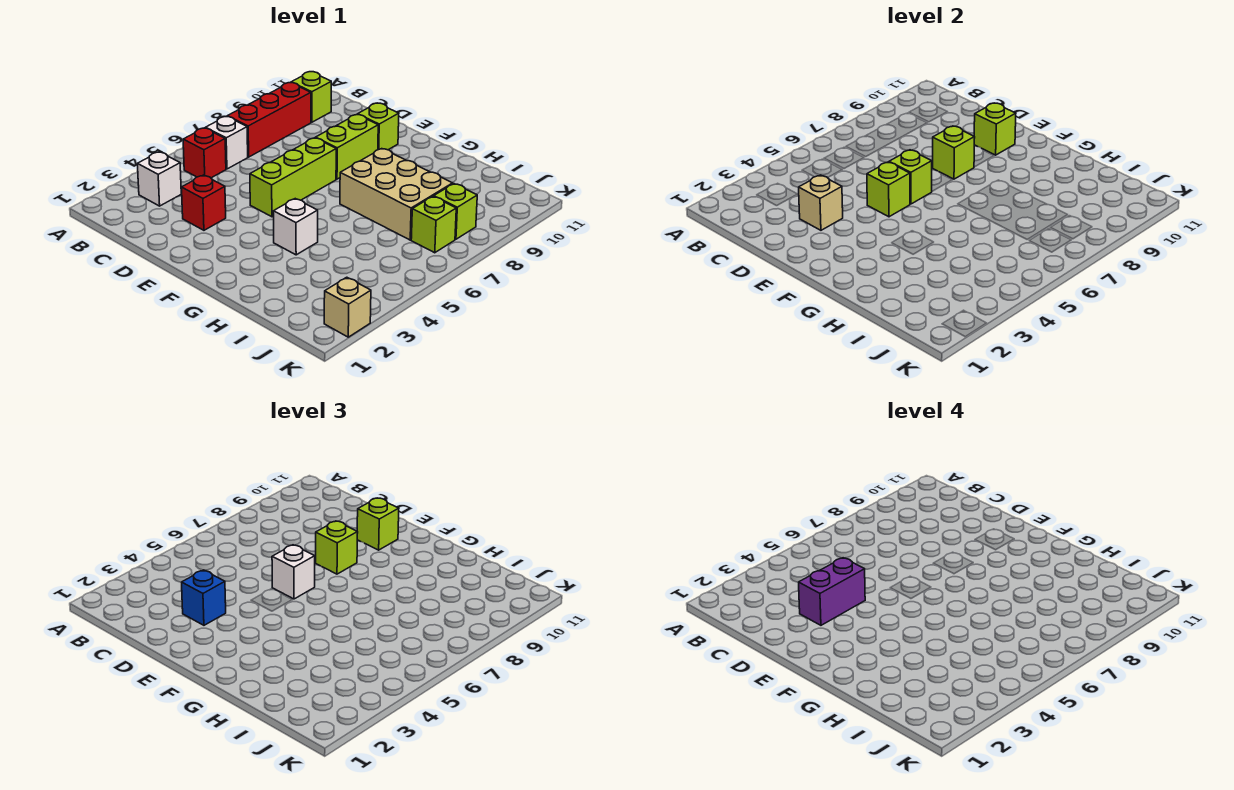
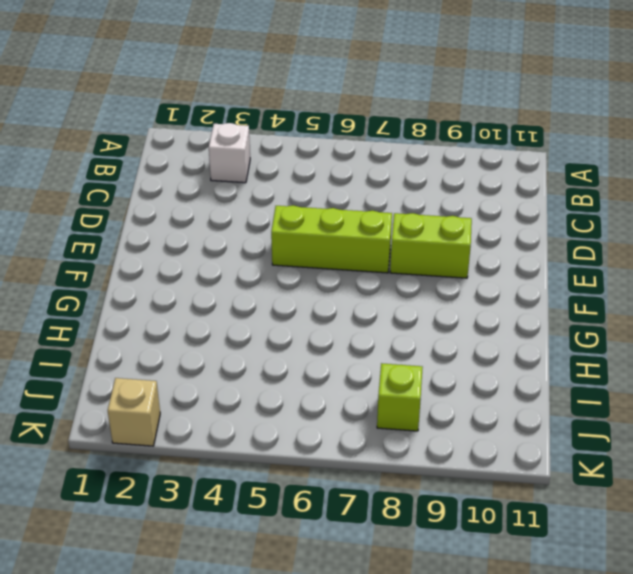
none -> red brick B5 level 1
none -> white brick B6 level 1
none -> red brick B7:B9 level 1

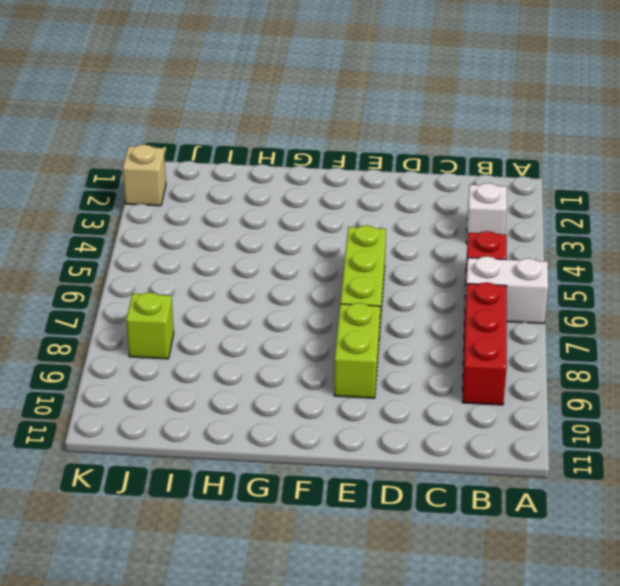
white brick A6:B6 level 1 -> white brick B6 level 1
none -> lime brick B10 level 1
none -> red brick D3 level 1
none -> lime brick E10 level 1

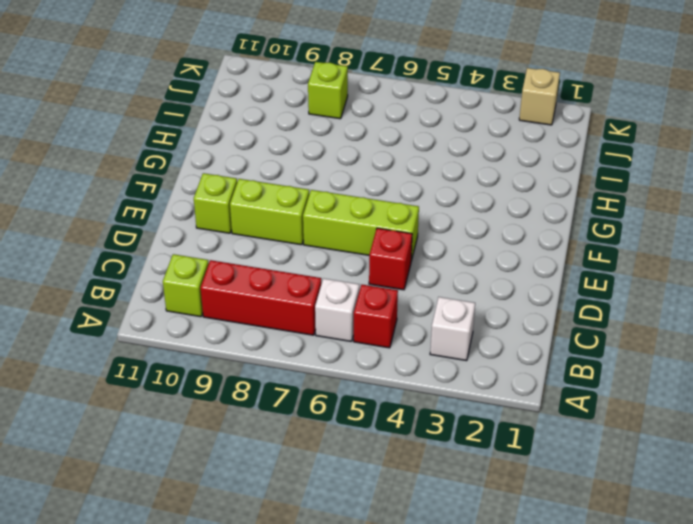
red brick D5 level 1 -> red brick D3 level 1
none -> white brick G4 level 1
none -> tan brick G7:I8 level 1
none -> lime brick J7 level 1

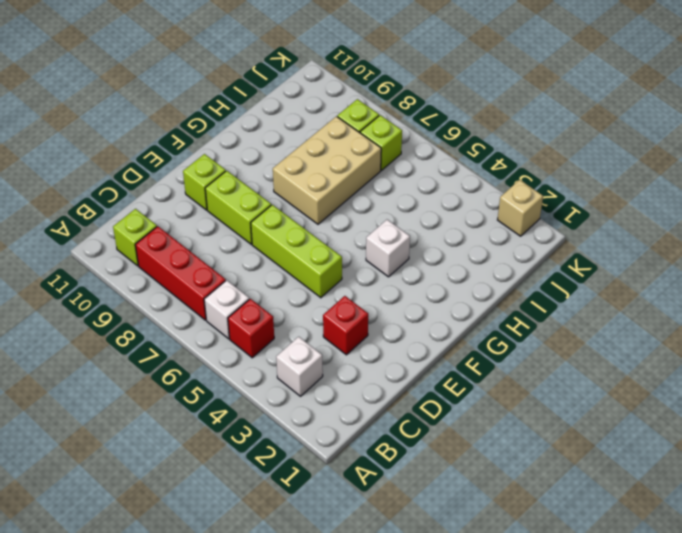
none -> tan brick D3 level 2
none -> lime brick E5 level 2
none -> lime brick E6 level 2

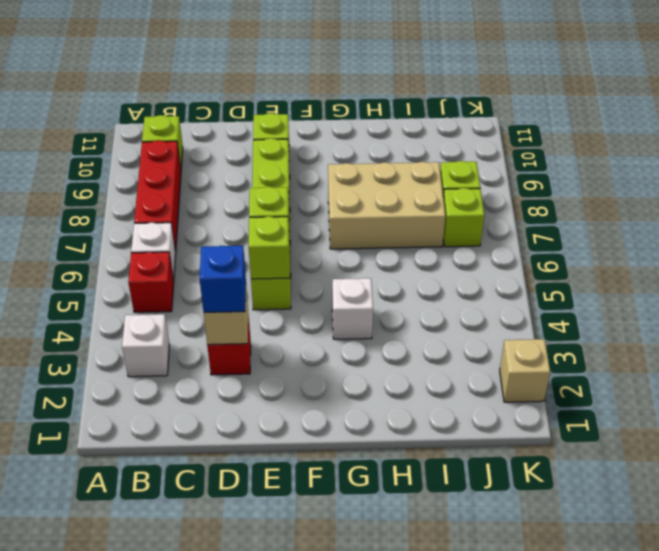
none -> lime brick E8 level 2
none -> lime brick E10 level 2
none -> white brick E6 level 3

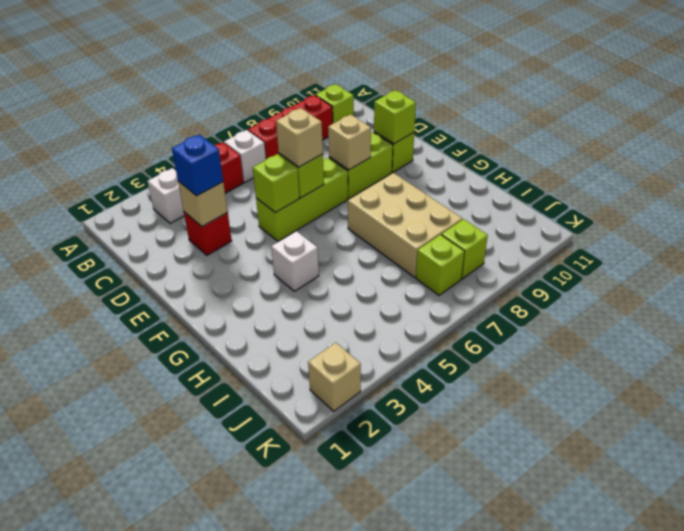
tan brick E6 level 3 -> white brick E6 level 3
tan brick E8 level 2 -> lime brick E8 level 2
none -> lime brick E8 level 3
none -> lime brick E10 level 3
none -> purple brick D3:D4 level 4

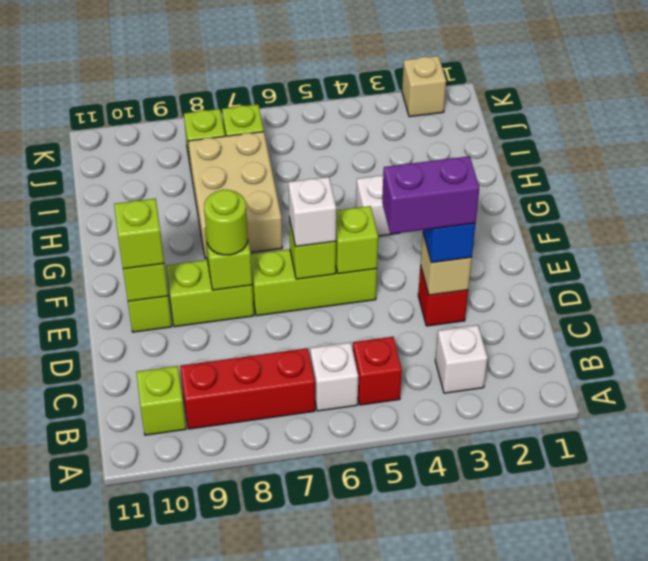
lime round brick E8 level 3 -> lime brick E8 level 3

